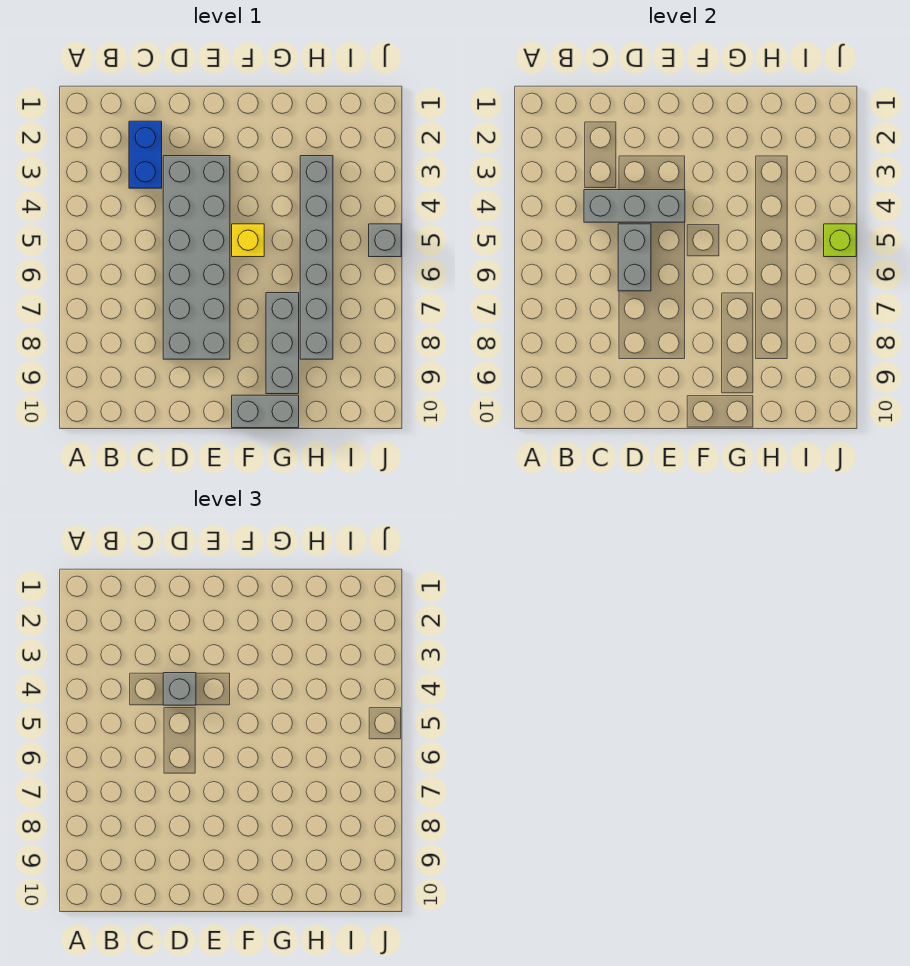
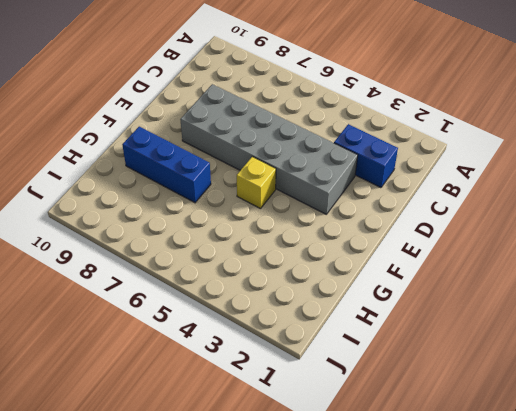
blue brick G7:G9 level 1 -> grey brick G7:G9 level 1
none -> grey brick F10:G10 level 1
none -> grey brick H3:H8 level 1

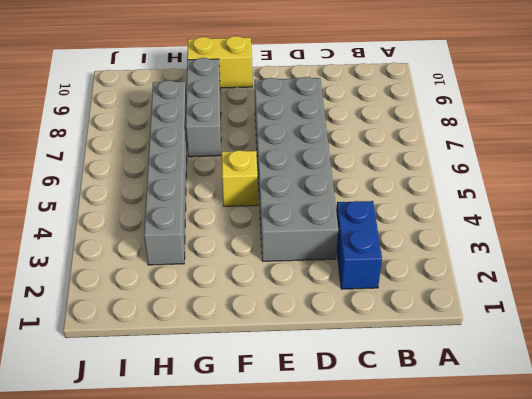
yellow brick F10:G10 level 1 -> grey brick F10:G10 level 1
none -> grey brick J5 level 1
none -> grey brick C4:E4 level 2

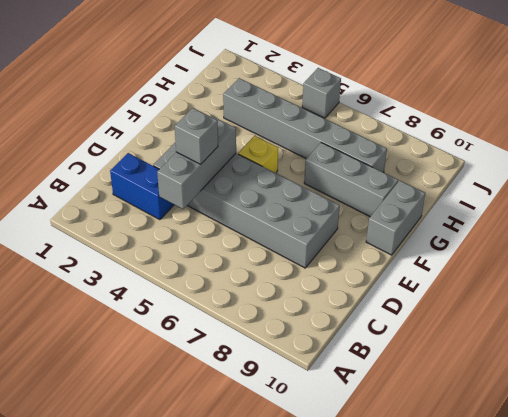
none -> grey brick D5:D6 level 2
none -> lime brick J5 level 2

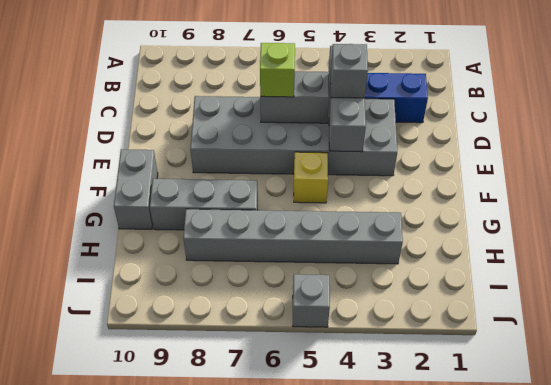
lime brick D6 level 3 -> lime brick J5 level 2

